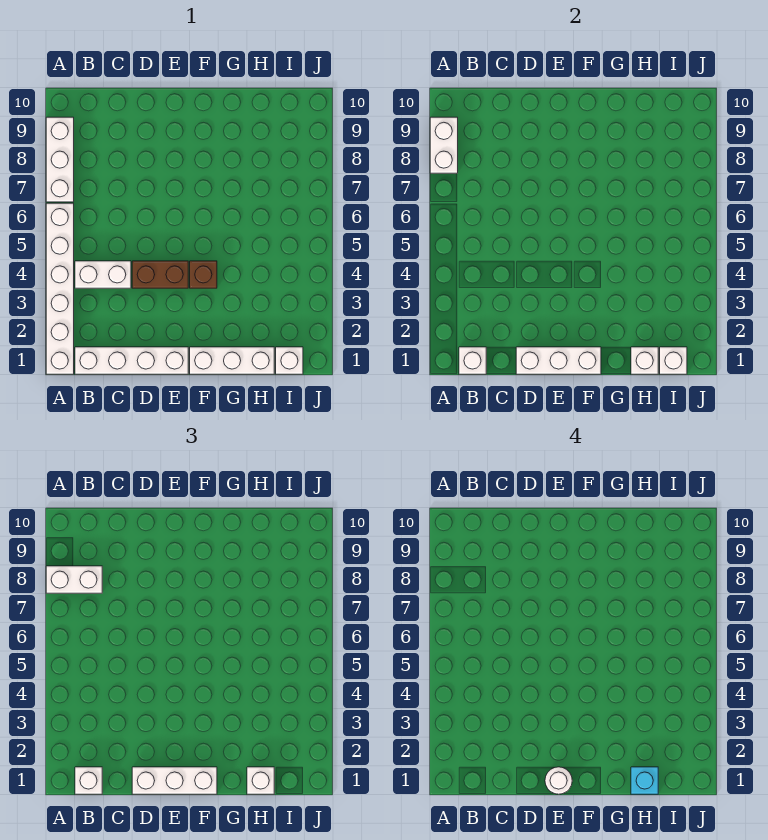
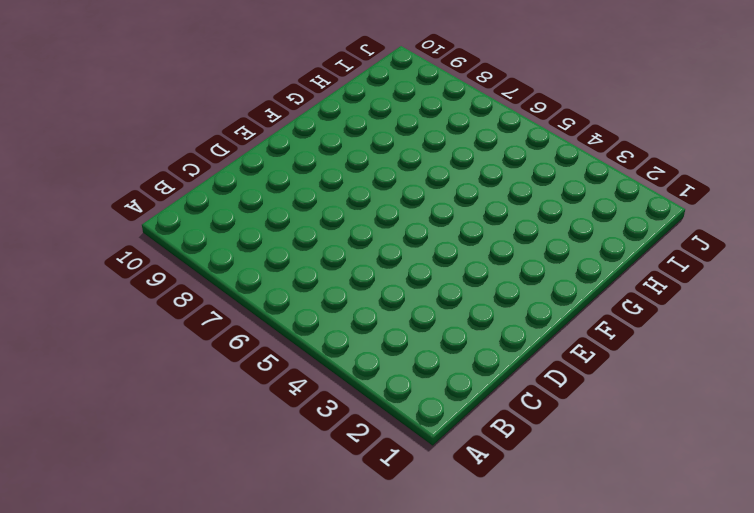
none -> white brick A1:A6 level 1
none -> white brick A7:A9 level 1
none -> white brick B1:E1 level 1

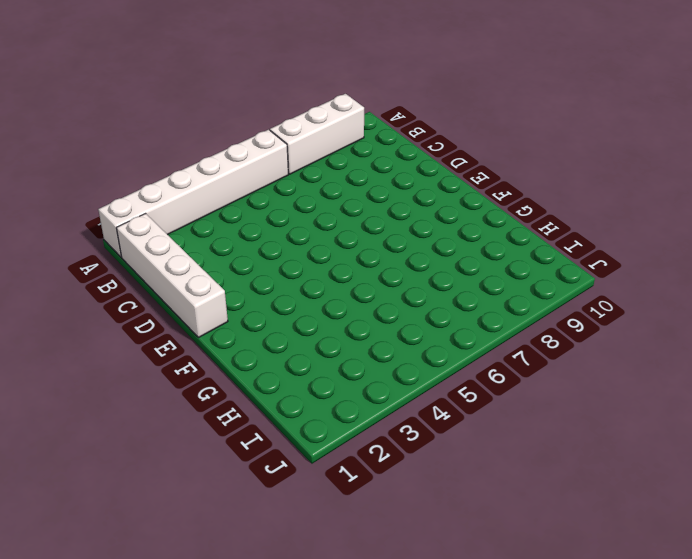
none -> white brick B4:C4 level 1
none -> brown brick D4:E4 level 1
none -> white brick F1:H1 level 1

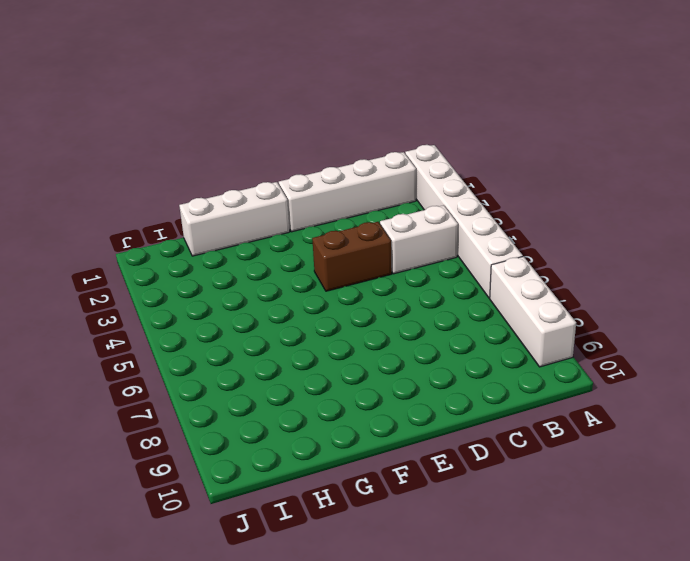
none -> brown brick F4 level 1
none -> white brick I1 level 1
none -> white brick A8:A9 level 2

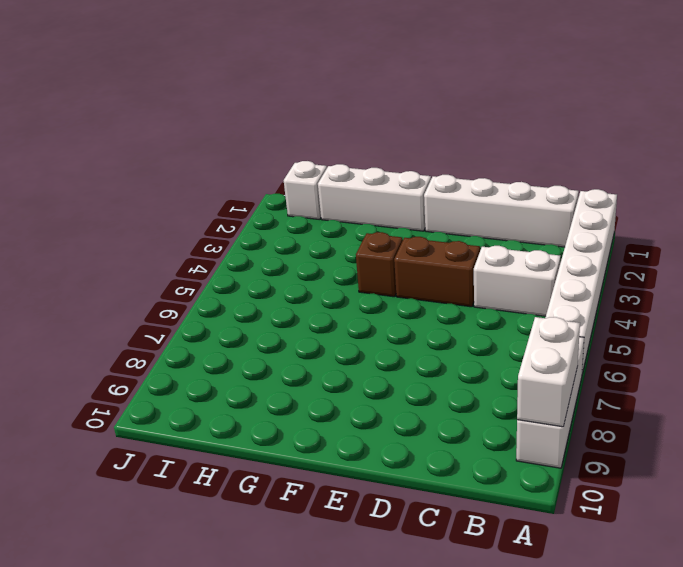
none -> white brick B1 level 2
none -> white brick D1:F1 level 2
none -> white brick H1 level 2

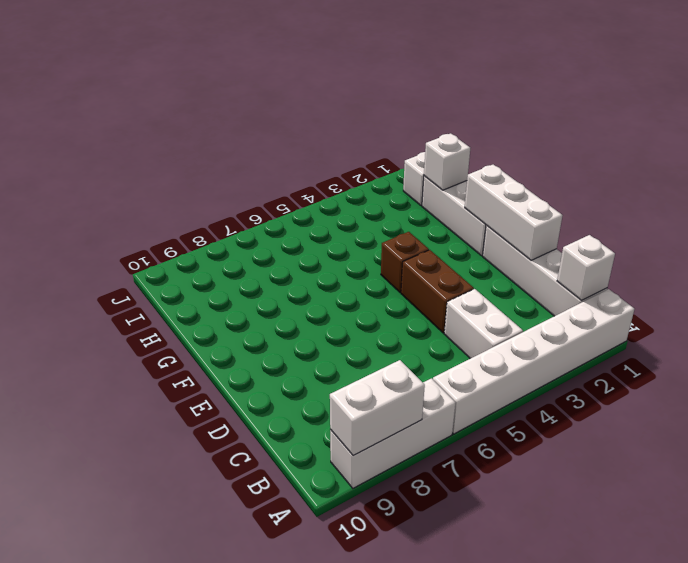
none -> white brick I1 level 2
none -> white brick A8:B8 level 3
none -> white brick B1 level 3

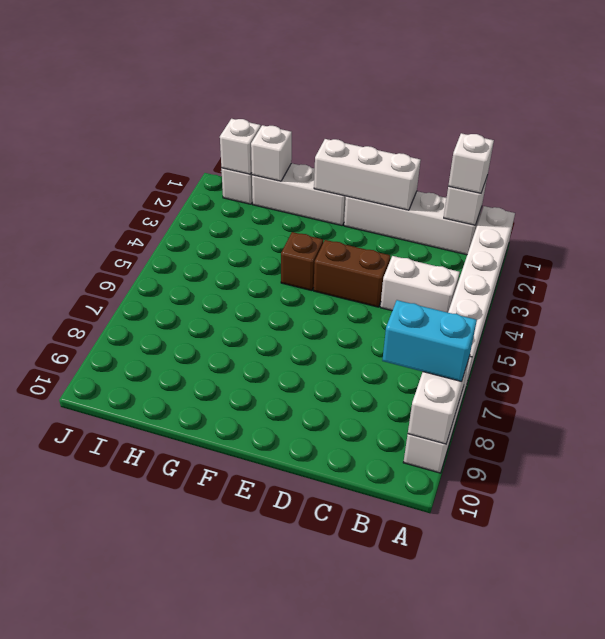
cyan brick A8:B8 level 3 -> white brick A8:B8 level 3
none -> white brick D1:F1 level 3
none -> white brick H1 level 3
none -> white round brick E1 level 4

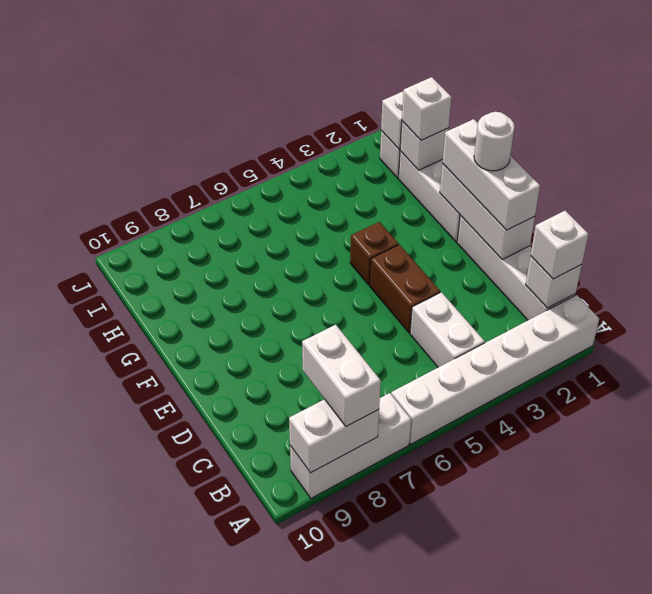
none -> cyan brick H1 level 4

